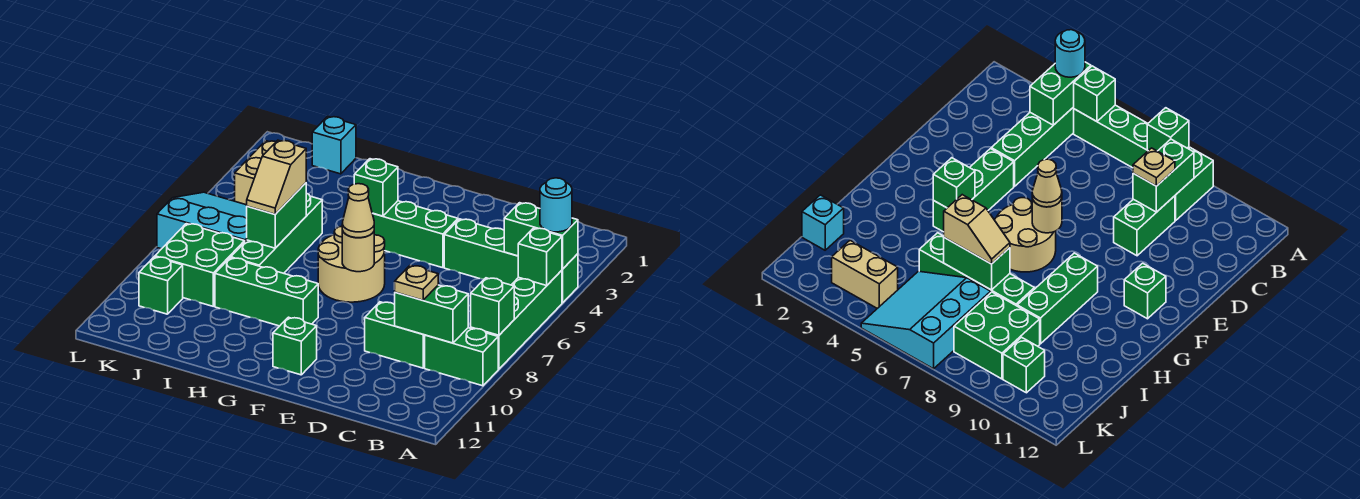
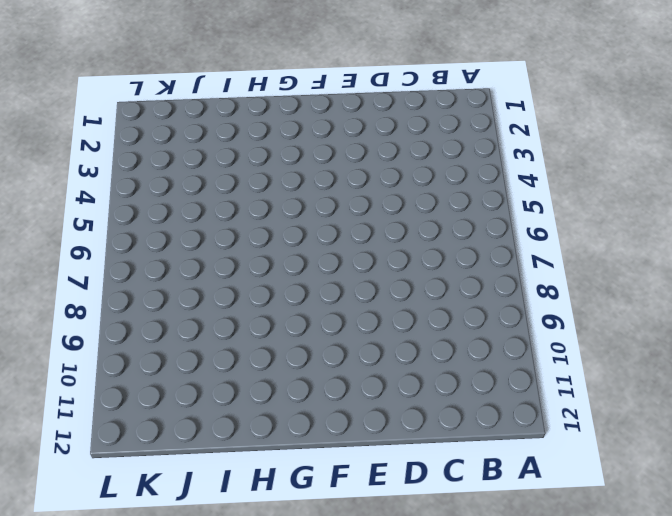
none -> green brick A4:D4 level 1
none -> green brick A5:A8 level 1
none -> green brick A9:B9 level 1

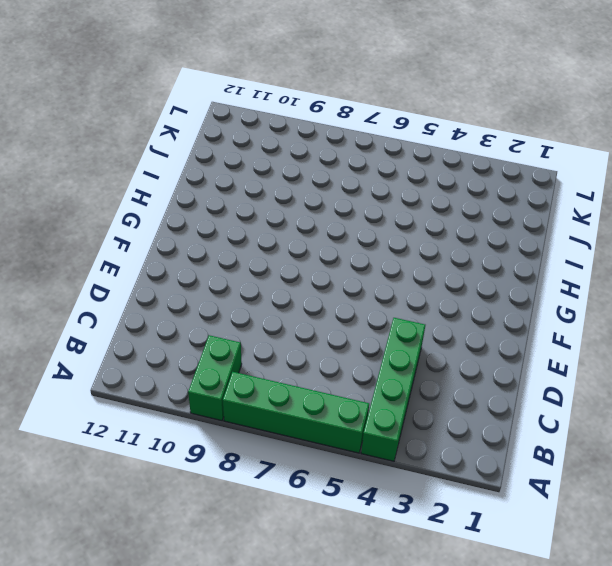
none -> green brick C9:D9 level 1
none -> green brick E4:G4 level 1
none -> tan round brick F6:G7 level 1

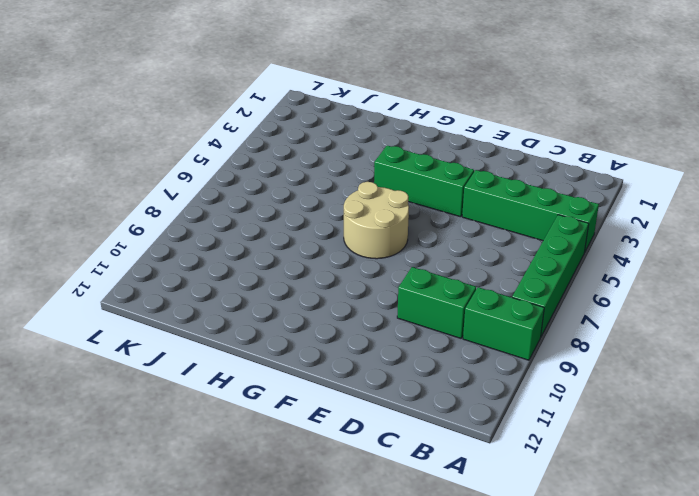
none -> green brick F11 level 1
none -> green brick G9:I9 level 1
none -> green brick I5:I8 level 1

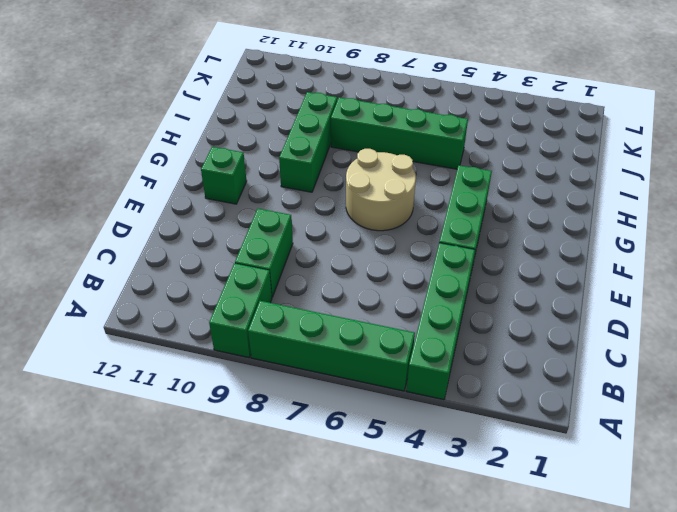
none -> cyan brick J1 level 1
none -> cyan slope J5:L7 level 1 top 7
none -> green brick J8:K9 level 1

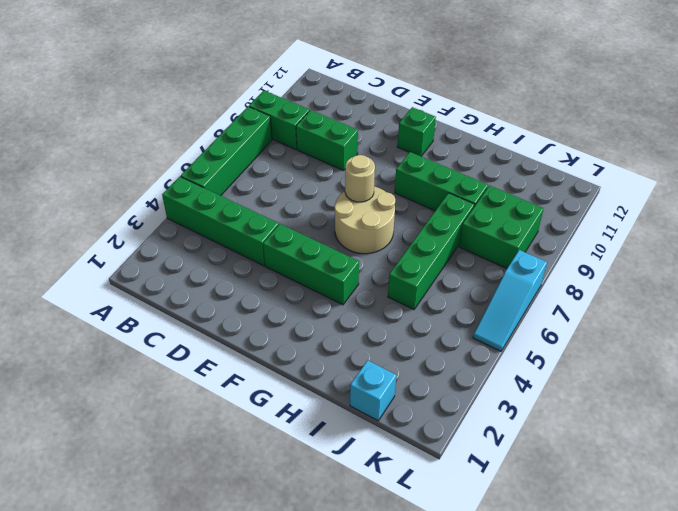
cyan slope L5:L7 level 1 top 7 -> cyan slope J5:L7 level 1 top 7
none -> tan brick K3:K4 level 1
none -> green brick K10 level 1
none -> green brick A4:B4 level 2

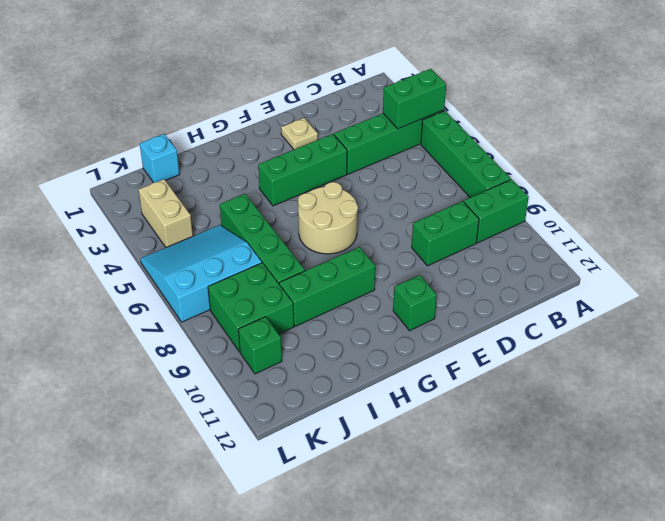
tan plate E2 level 1 -> tan plate C9 level 3
none -> green brick A5 level 2
none -> green brick A8 level 2
none -> green brick B9:C9 level 2

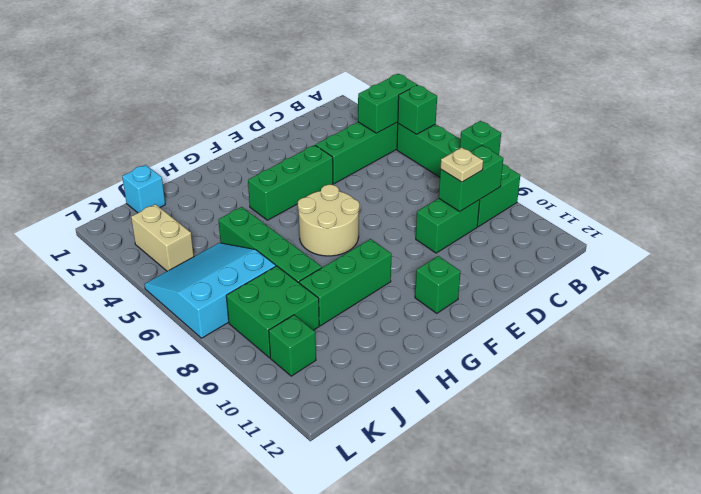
none -> tan round brick F7 level 2
none -> green brick G4 level 2
none -> green brick I6:I7 level 2

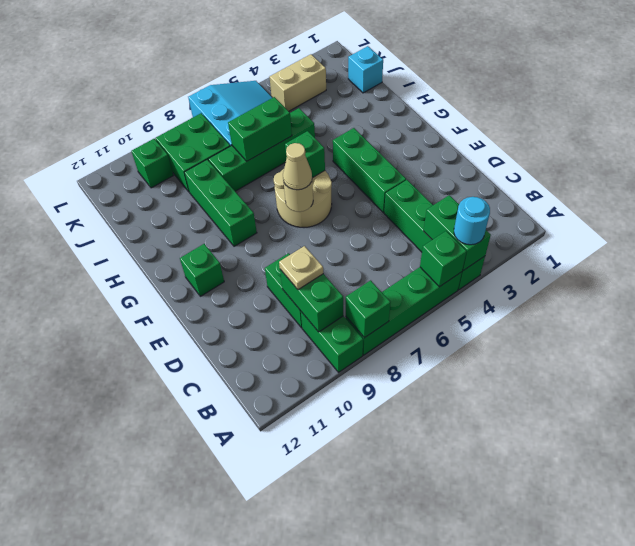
green brick G6 level 2 -> green brick G4 level 2
none -> tan slope I6:I7 level 3 top 6

